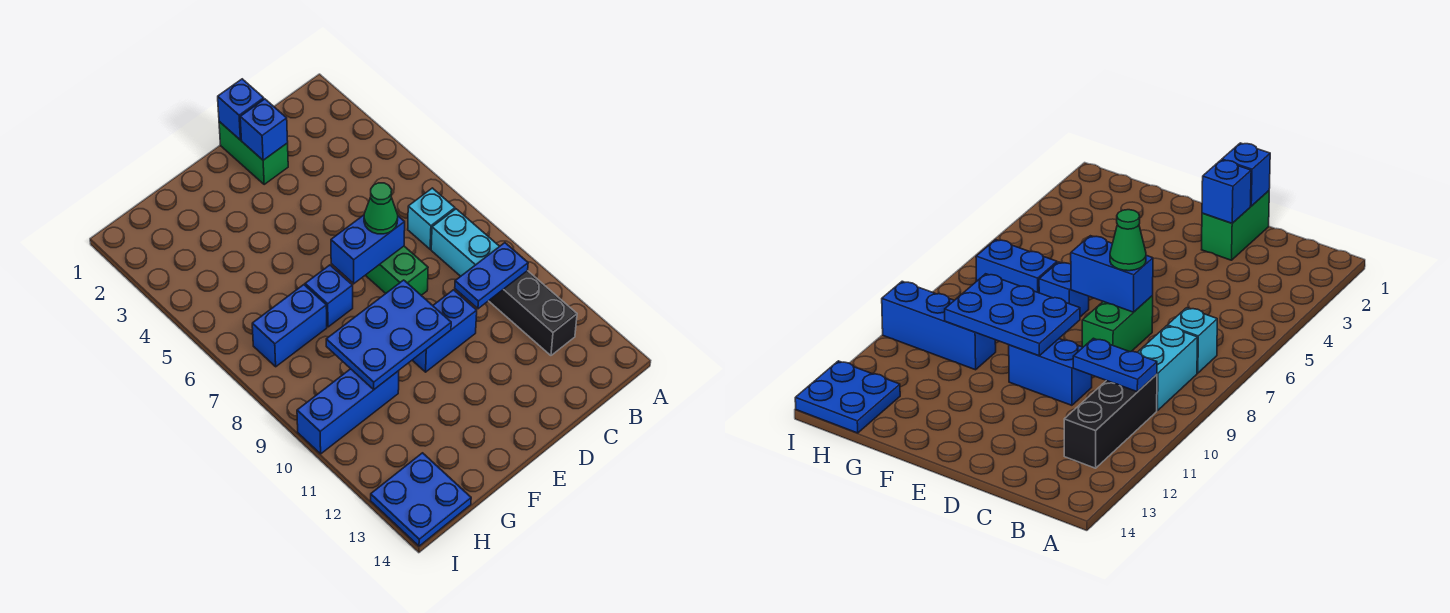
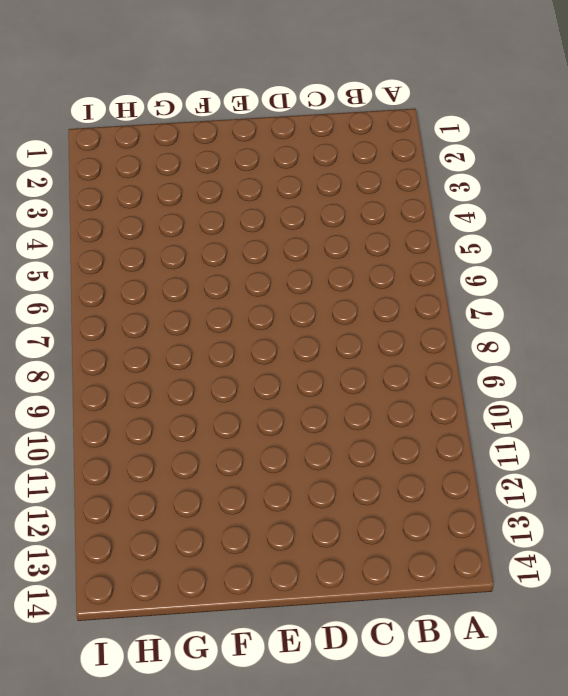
none -> cyan brick B7 level 1
none -> cyan brick B8:B9 level 1
none -> black brick B10:B12 level 1

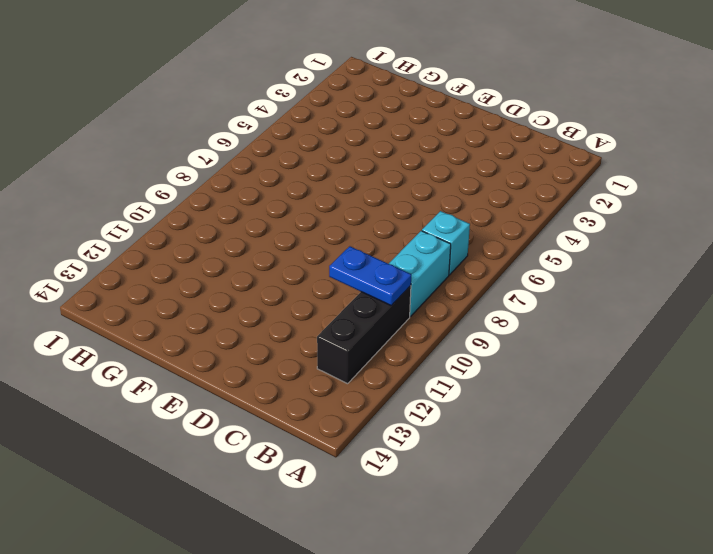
none -> green brick D1:D2 level 1
none -> green brick D7:D8 level 1
none -> blue brick D10:E10 level 1

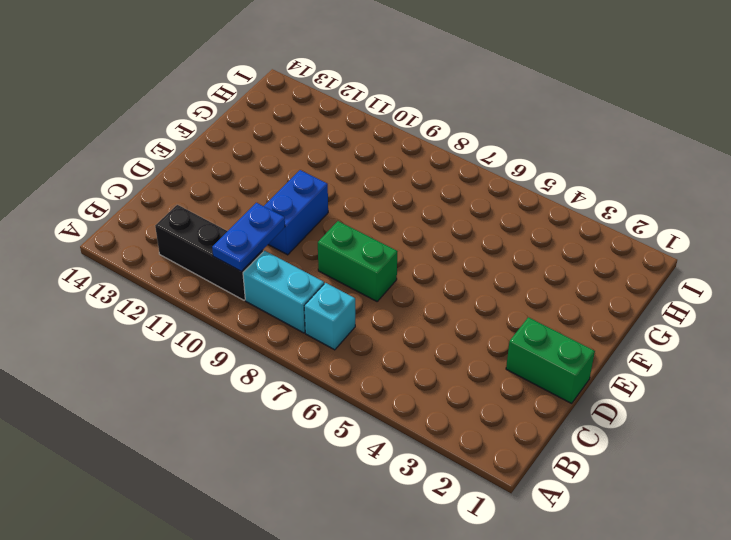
none -> blue brick F7 level 1
none -> blue brick G7:H7 level 1
none -> blue brick G10:I10 level 1

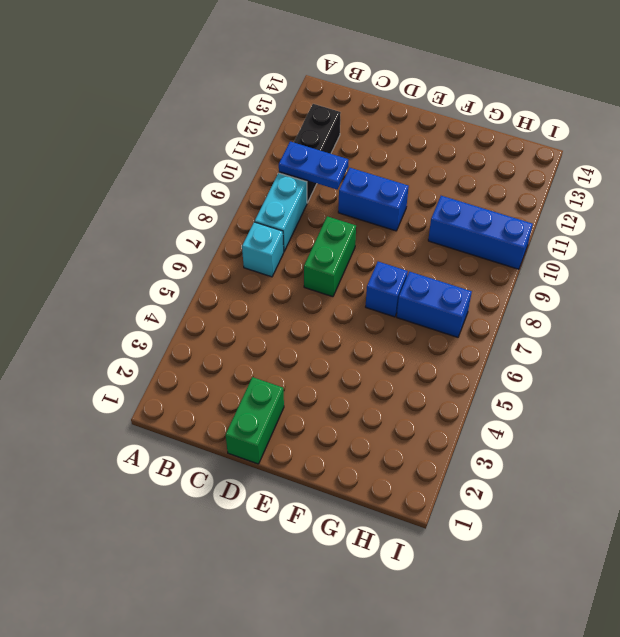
none -> blue plate H13:I14 level 1
none -> blue brick D1 level 2
none -> blue brick D2 level 2

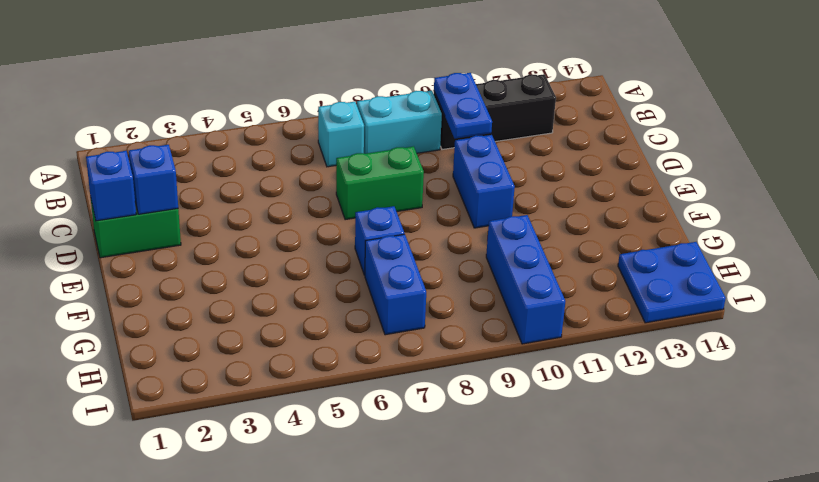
none -> blue brick D7:E7 level 2
none -> blue plate E9:G10 level 2
none -> green cone D7 level 3

